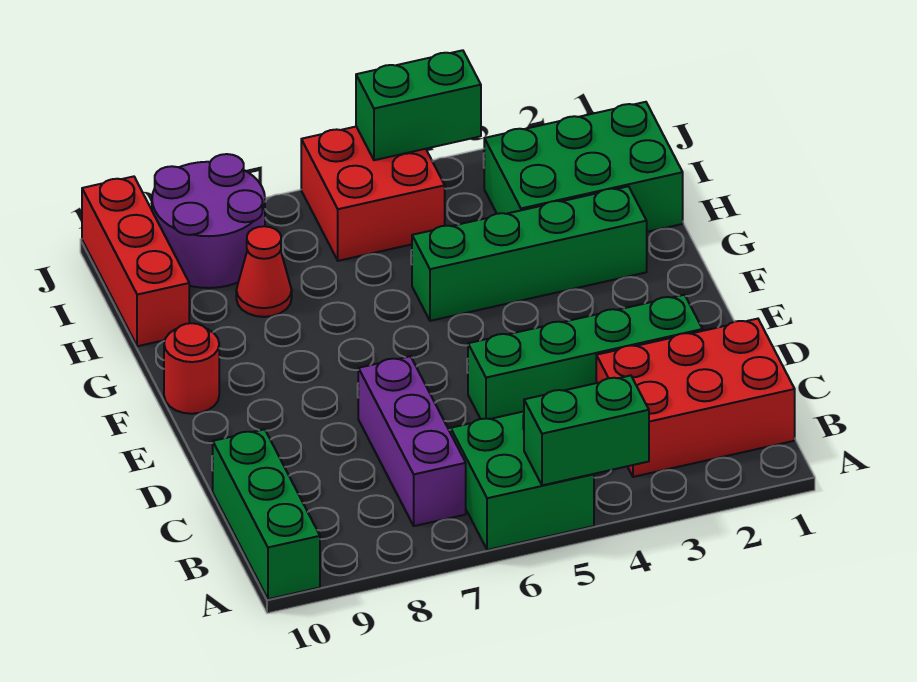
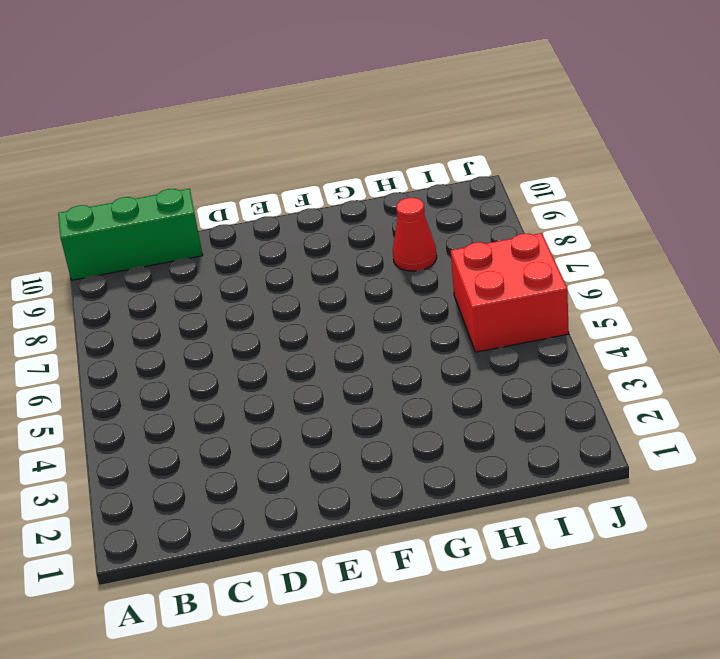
none -> green brick A5:B6 level 1
none -> red brick B1:C3 level 1
none -> purple brick B7:D7 level 1

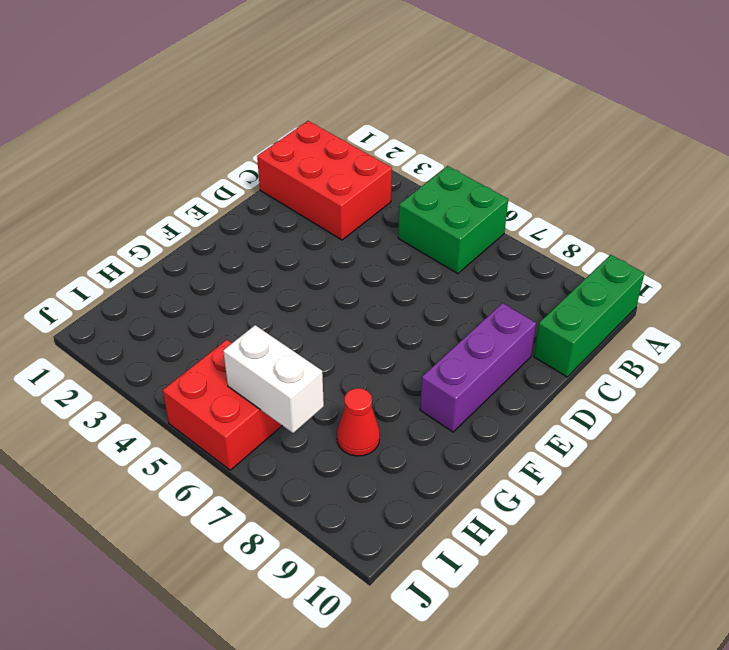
purple brick D9:F9 level 1 -> purple brick B7:D7 level 1
white brick I6:I7 level 2 -> none
none -> green brick D2:D5 level 1
none -> red round brick F10 level 1
none -> green brick G2:G5 level 1

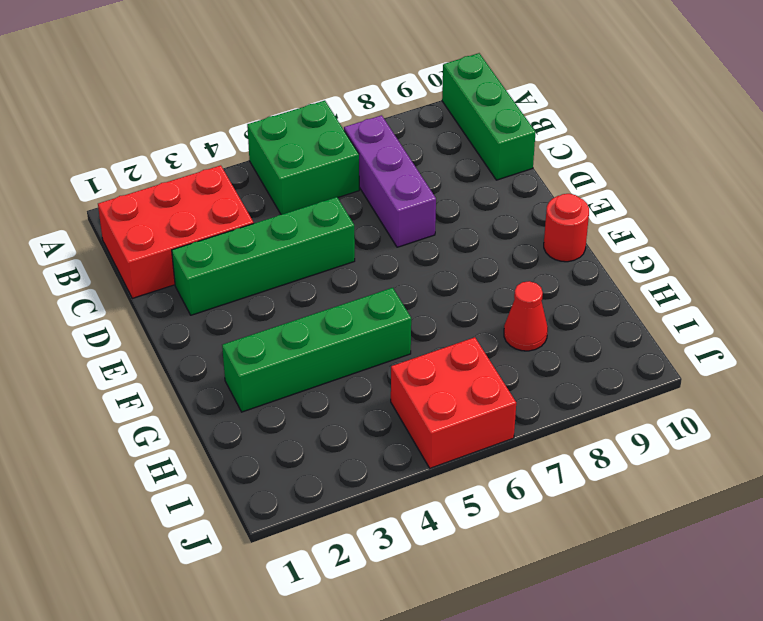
none -> green brick H1:I3 level 1
none -> red brick H10:J10 level 1
none -> purple round brick I8:J9 level 1

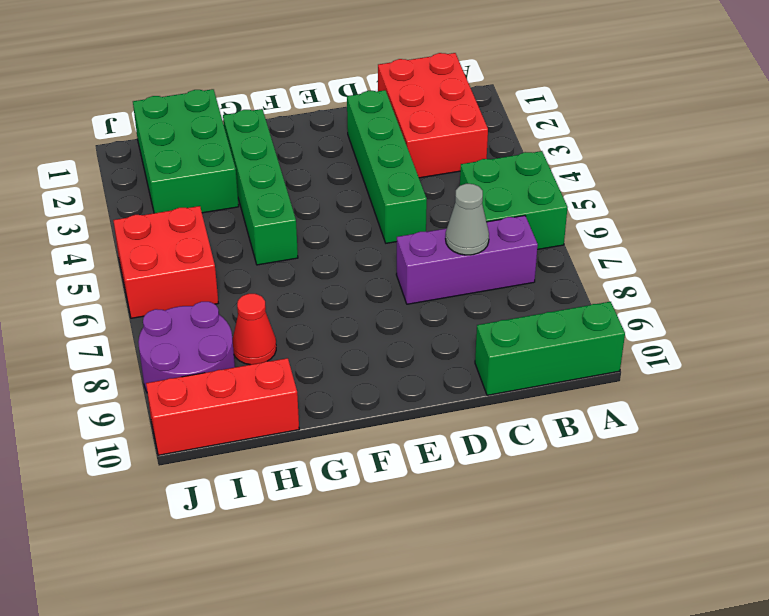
grey cone C7 level 2 -> none
none -> red round brick F10 level 1
none -> green brick A4:A5 level 2
none -> green brick J4:J5 level 2

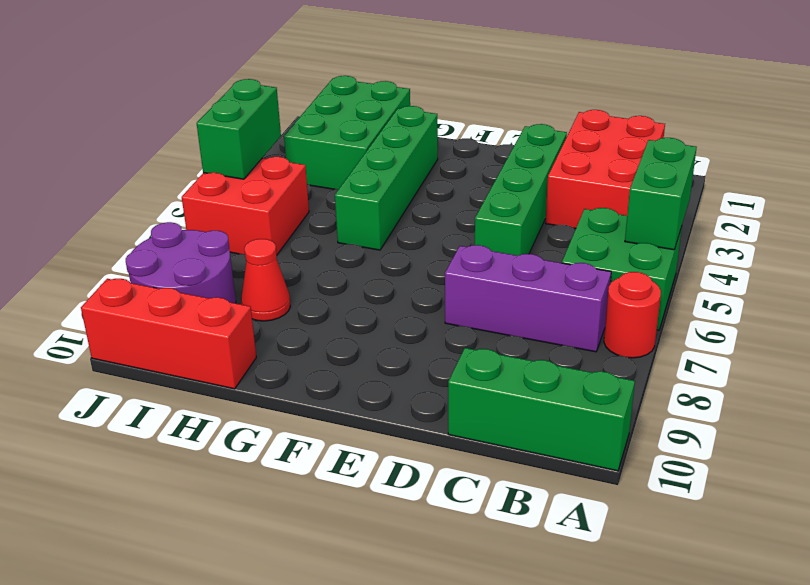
red round brick A7 level 1 -> red round brick F10 level 1

